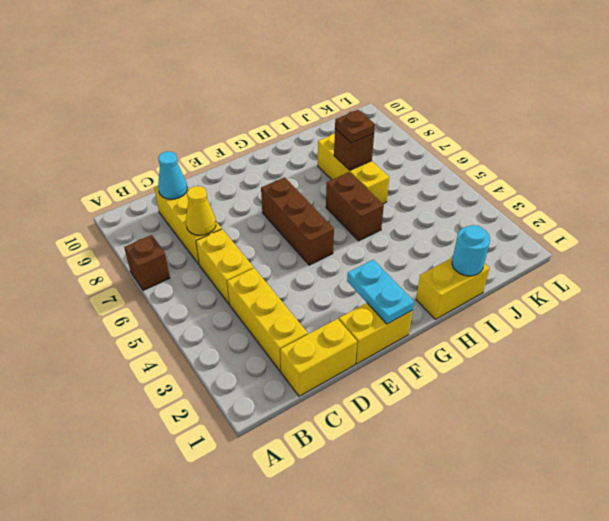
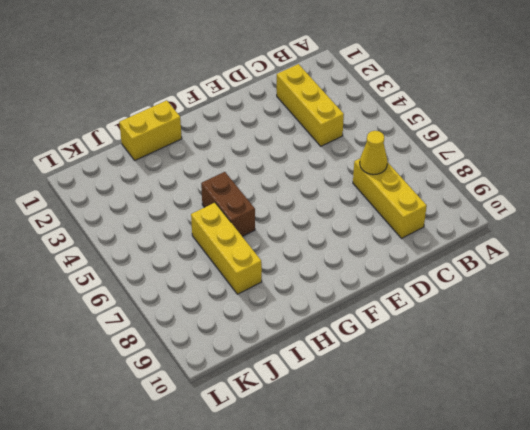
none -> brown brick A7 level 1
none -> yellow brick C1:D1 level 1
none -> yellow brick C5:C6 level 1

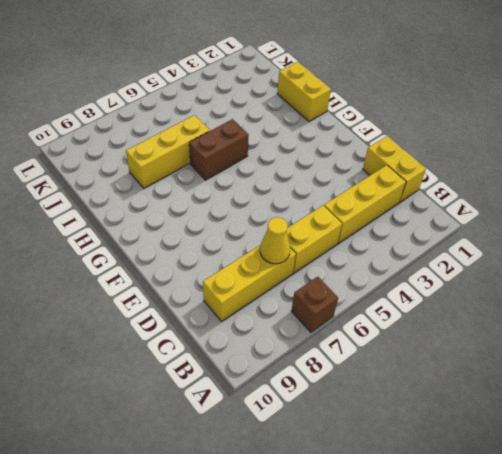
none -> yellow brick E1:F1 level 1
none -> brown brick F5:F7 level 1
none -> cyan cone C9 level 2

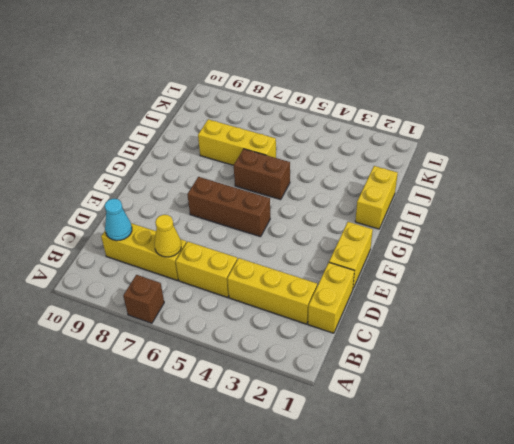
none -> cyan plate F1:F2 level 2
none -> cyan round brick I1 level 2
none -> brown brick I7 level 2

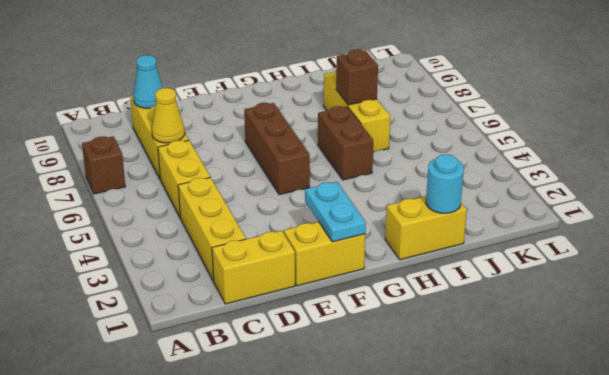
none -> brown plate I7 level 3

